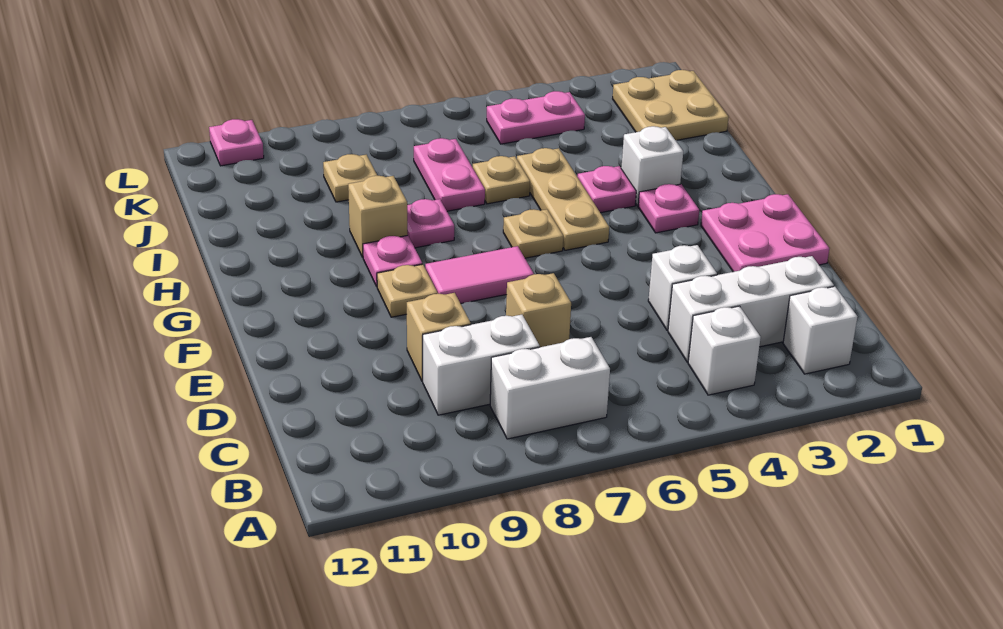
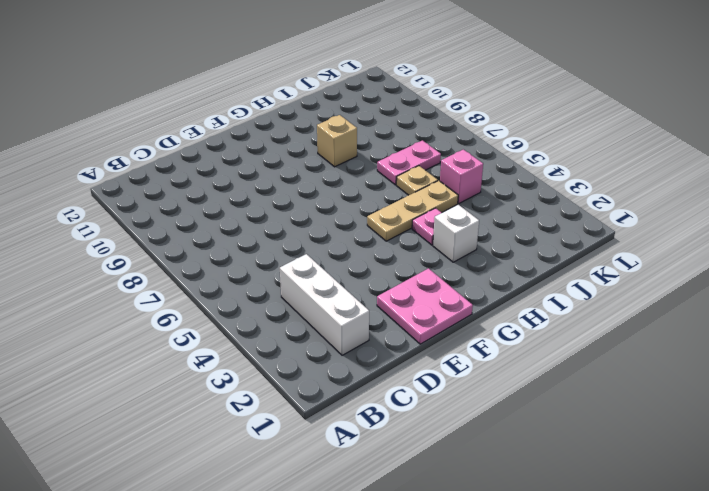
pink brick J5 level 1 -> none
none -> white brick B2 level 1
none -> white brick B4 level 1
none -> white brick B7:B8 level 1

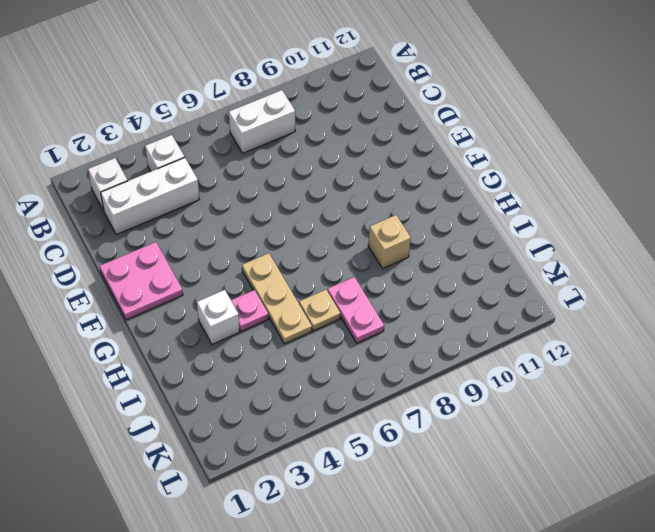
none -> white brick C8:C9 level 1
none -> white brick D4 level 1
none -> tan brick D7 level 1

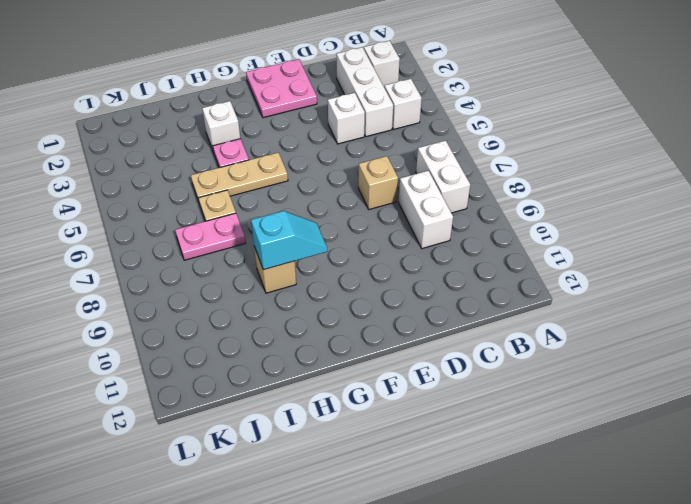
cyan slope G9:H9 level 2 top H -> none
none -> tan brick D9 level 1
none -> pink tile F7:F8 level 1
none -> tan plate F9 level 1

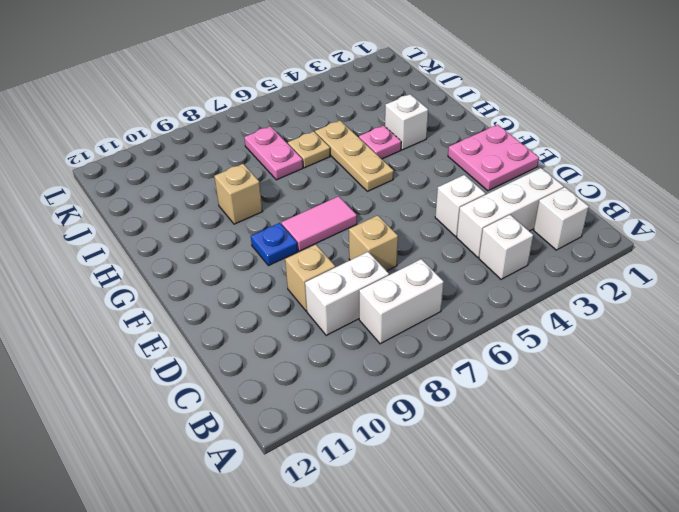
blue plate F9 level 1 -> tan plate F9 level 1
none -> pink plate G3 level 1
none -> tan plate G6 level 1
none -> pink plate G9 level 1

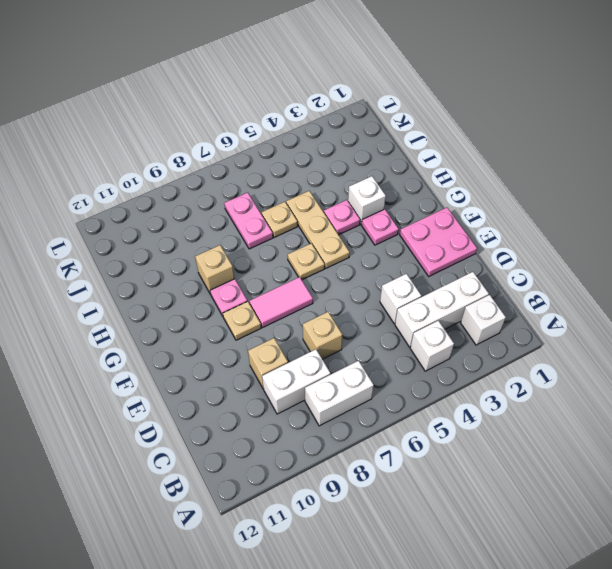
none -> pink plate H8 level 1
none -> tan plate J1:K2 level 1
none -> tan plate J9 level 1

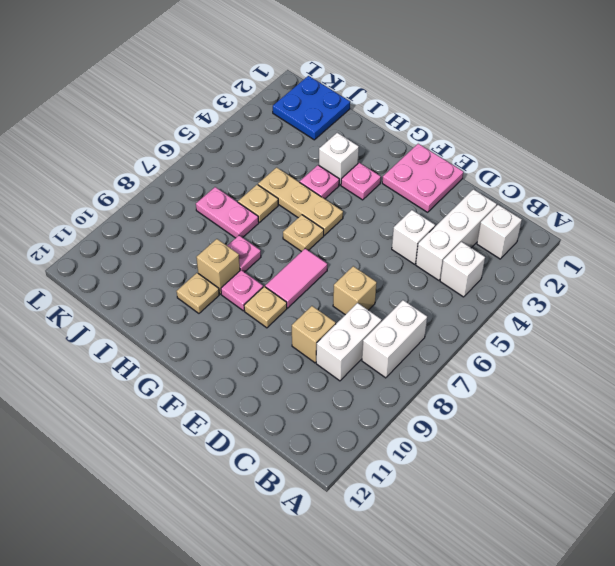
tan plate H10 level 1 -> tan plate J9 level 1
blue plate J1:K2 level 1 -> tan plate J1:K2 level 1
none -> pink plate K4:K5 level 1
none -> pink plate L11 level 1

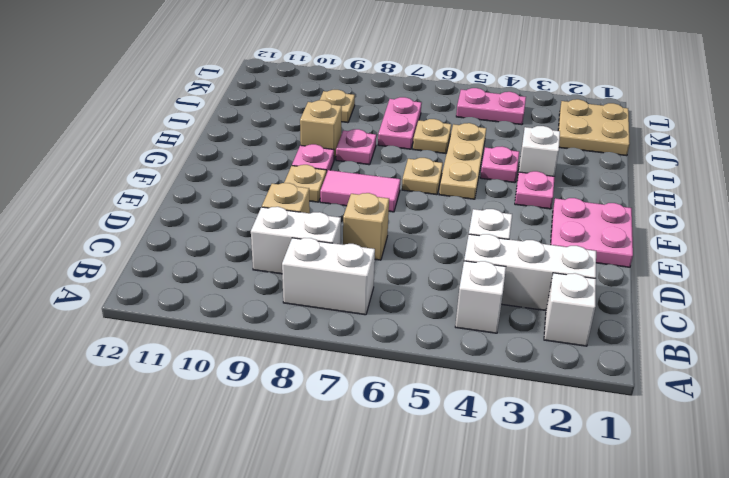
none -> pink plate L11 level 1

